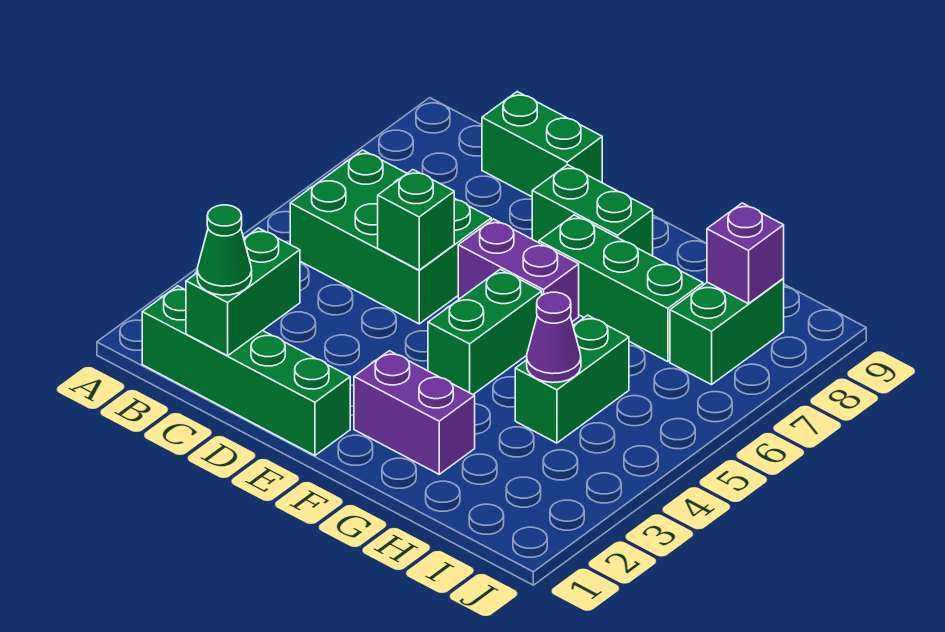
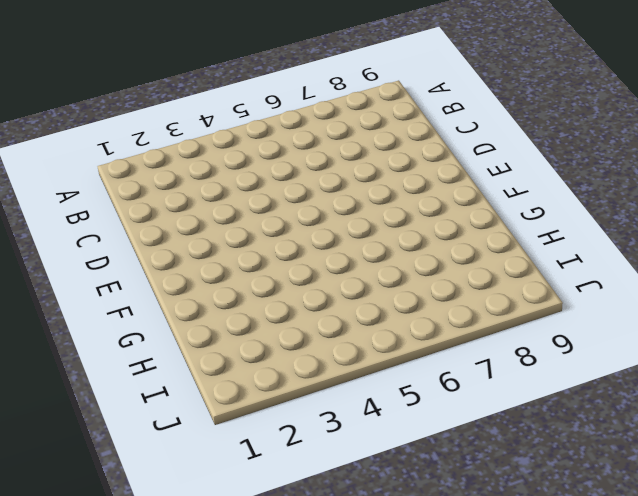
none -> green brick B1:E1 level 1
none -> green brick B5:D6 level 1
none -> green brick C9:D9 level 1

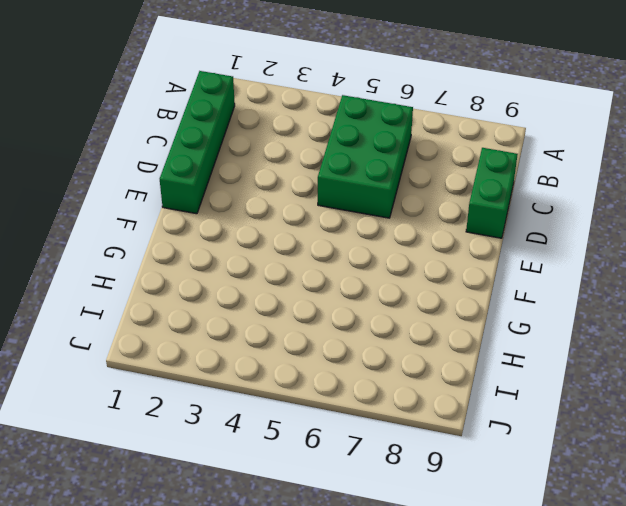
none -> purple brick E6:F6 level 1
none -> green brick E8:F8 level 1
none -> purple brick F2:G2 level 1

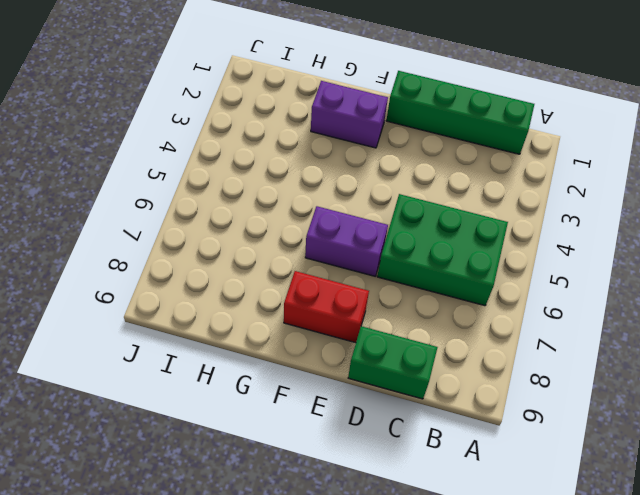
red brick E8:F8 level 1 -> green brick E8:F8 level 1
none -> green brick F4:F5 level 1
none -> green brick F7:H7 level 1
none -> green brick H4:H5 level 1

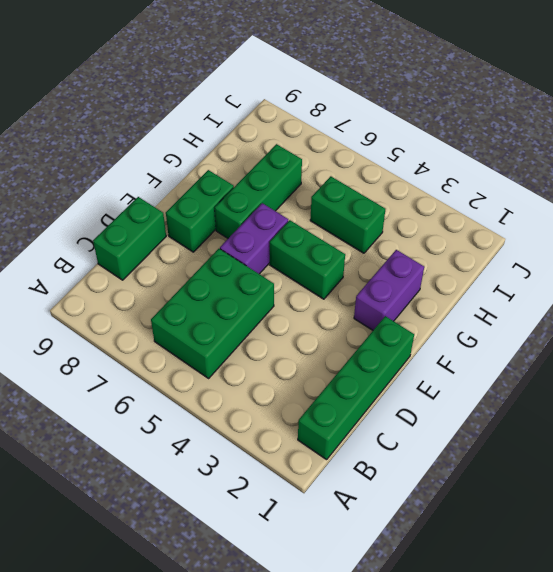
none -> green brick I7:I8 level 1
none -> green brick C1:C2 level 2
none -> green brick D5 level 2

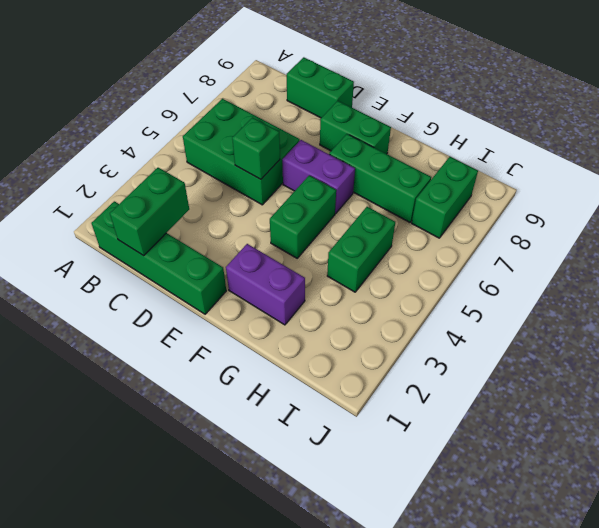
none -> purple cone H4 level 2
none -> purple brick I8 level 2
none -> green cone C1 level 3

